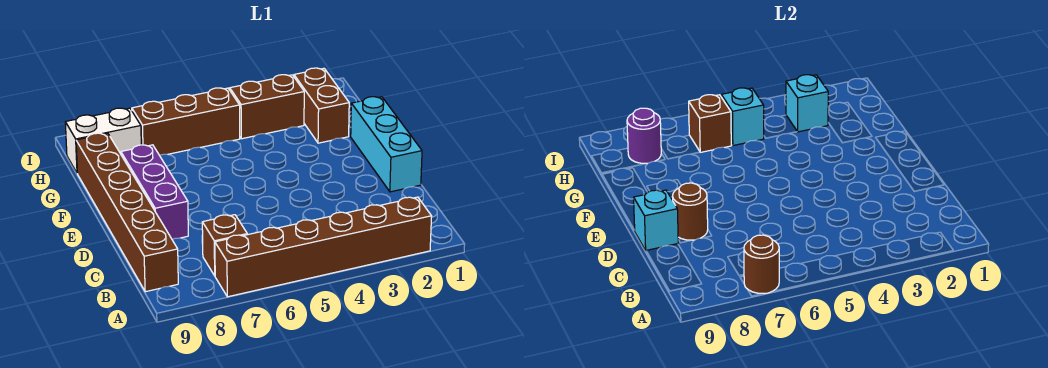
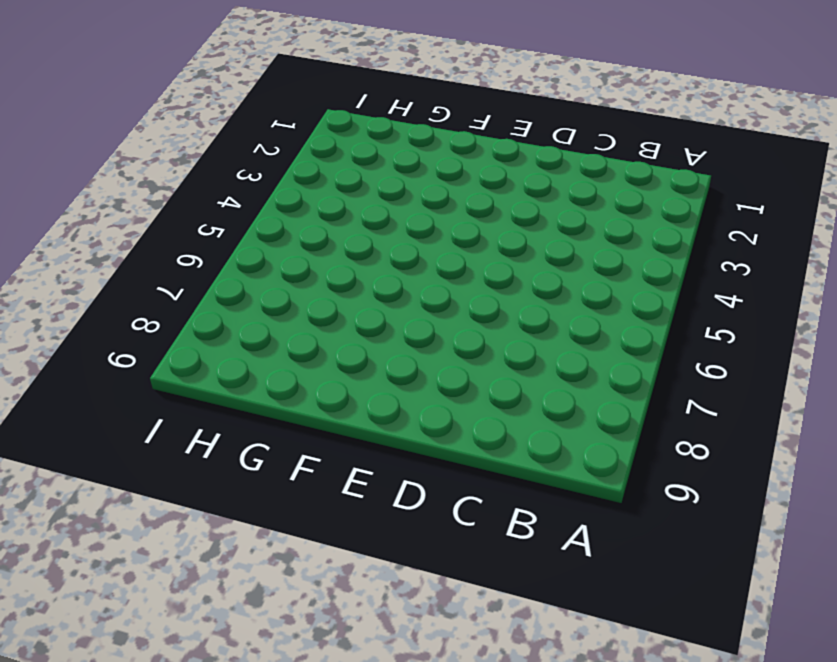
none -> brown brick A2:A7 level 1
none -> brown brick B7 level 1
none -> brown brick B9:G9 level 1

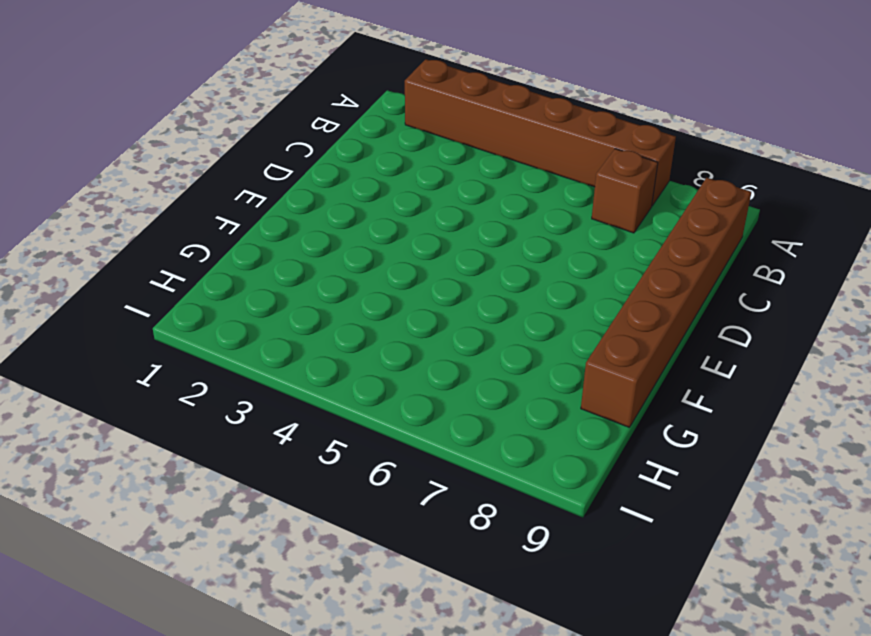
none -> cyan brick D1:F1 level 1
none -> purple brick D8:F8 level 1
none -> brown brick G2:H2 level 1

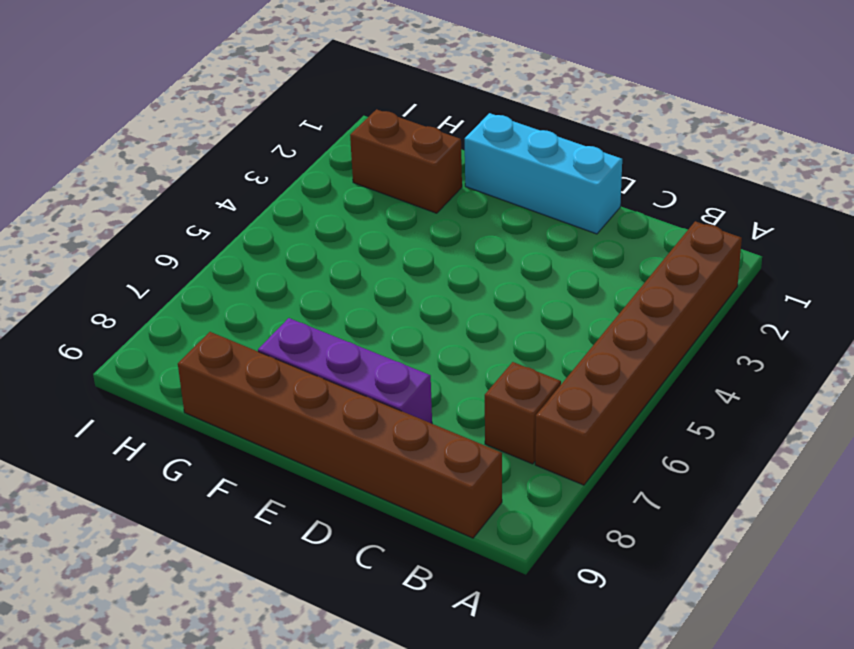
none -> brown brick H3:H4 level 1
none -> brown brick H5:H7 level 1
none -> white brick H8:H9 level 1

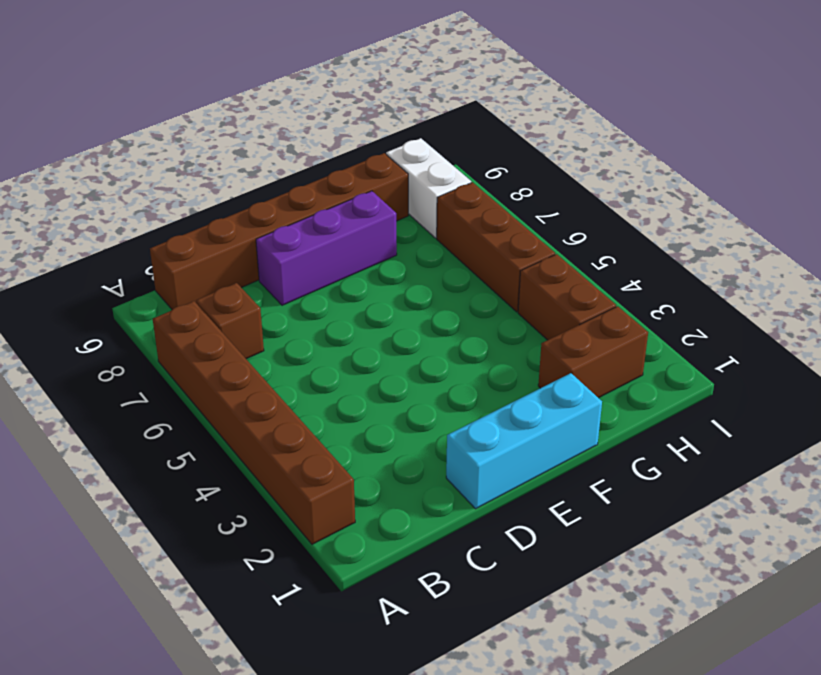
none -> brown round brick A7 level 2
none -> brown round brick D8 level 2
none -> cyan brick D9 level 2

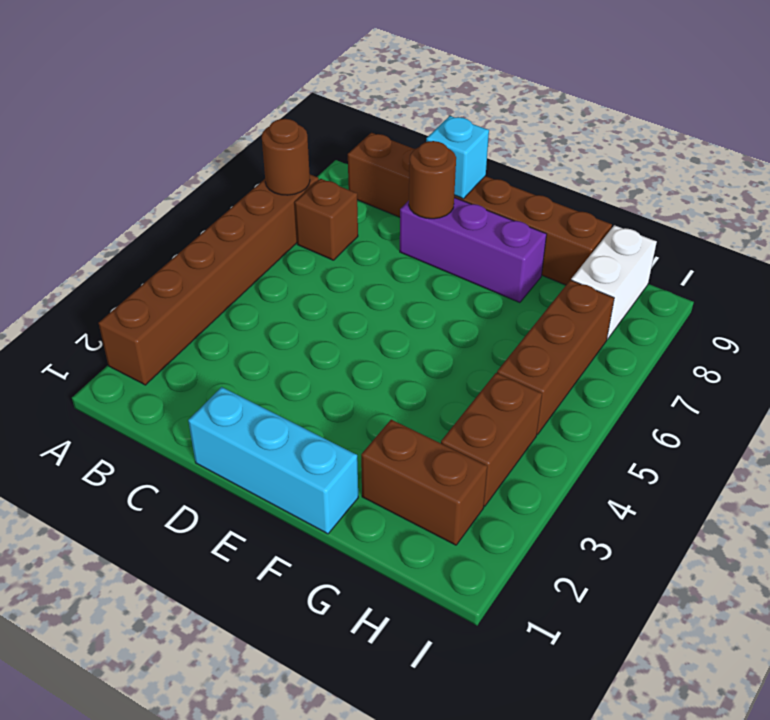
none -> cyan brick H3 level 2
none -> cyan brick H5 level 2
none -> brown brick H6 level 2

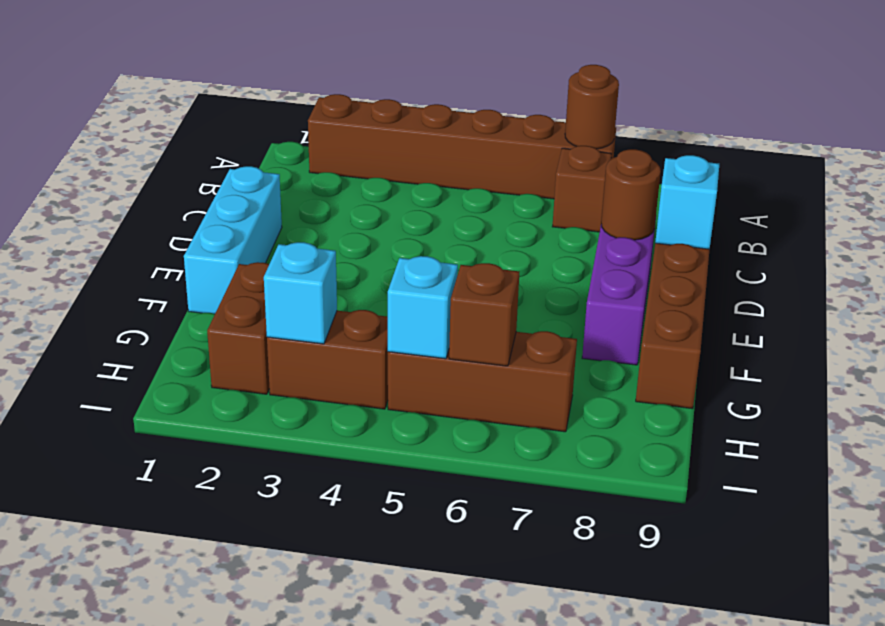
none -> white brick H8:H9 level 1
none -> purple round brick H8 level 2

